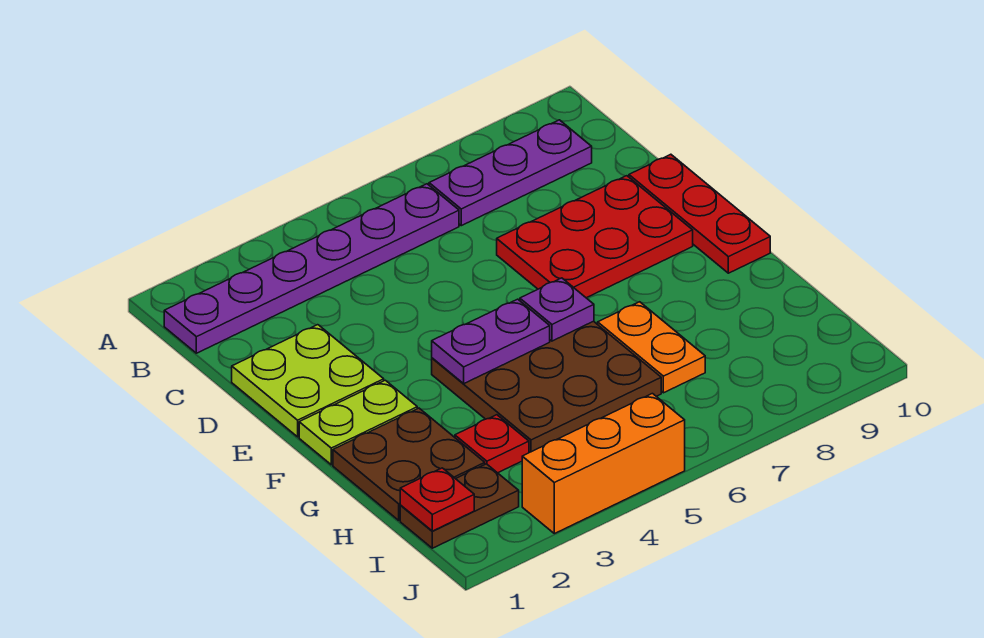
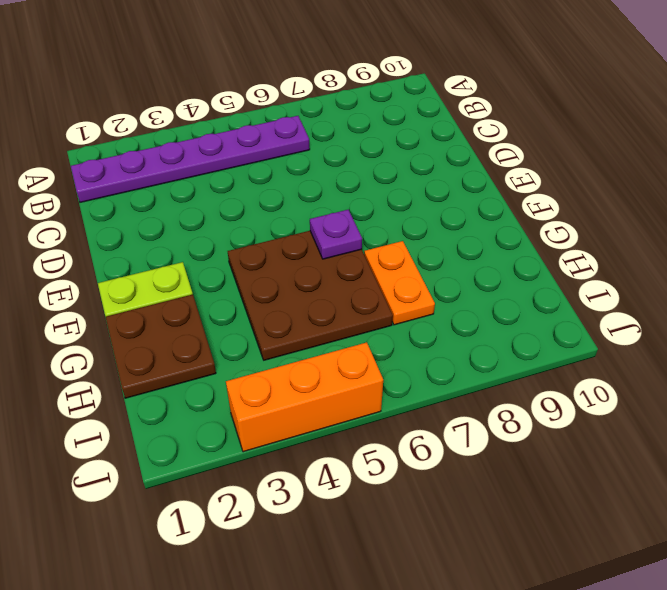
none -> purple plate B7:B9 level 1
none -> lime plate D1:E2 level 1
none -> red plate D7:E9 level 1

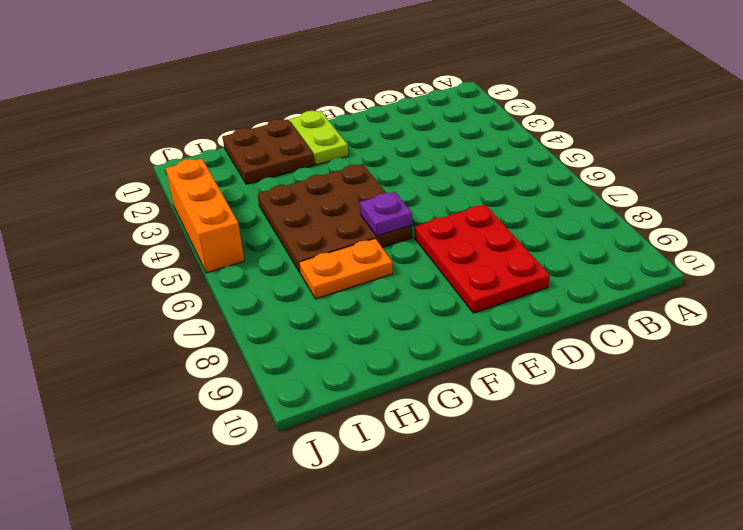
none -> purple plate B1:B6 level 1
none -> purple plate B7:B9 level 1
none -> lime plate D1:E2 level 1

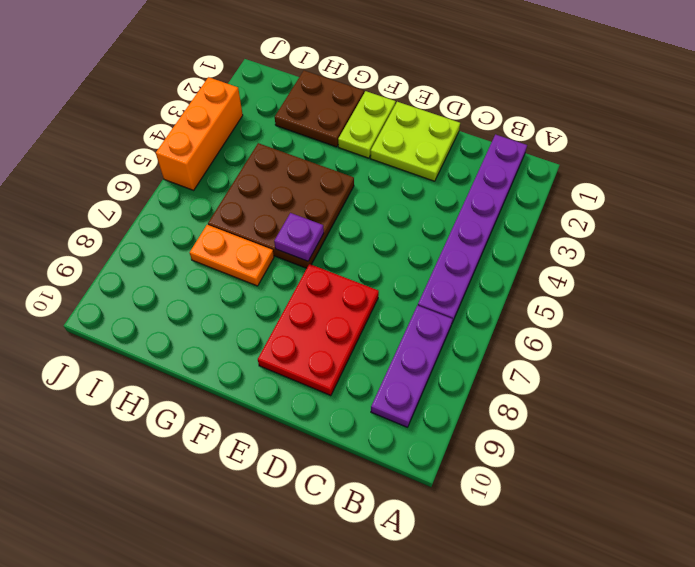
none -> red plate D10:F10 level 1
none -> red plate H3 level 1
none -> brown plate I1:I2 level 1

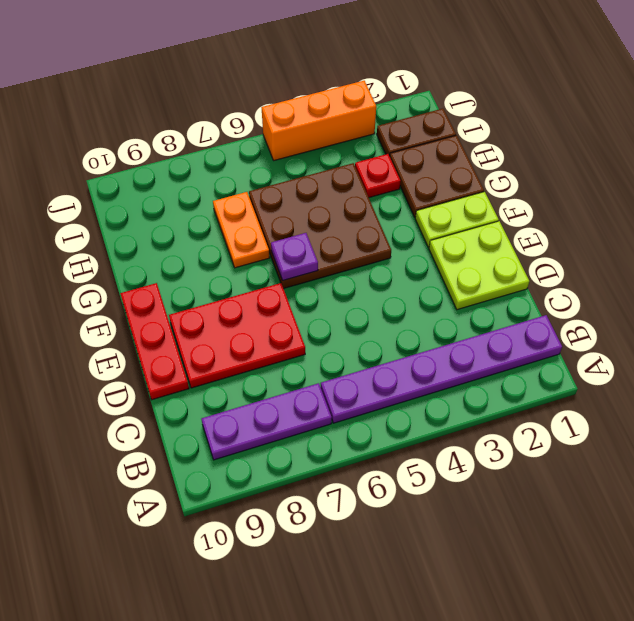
none -> purple plate F4:F5 level 2
none -> red plate I1 level 2

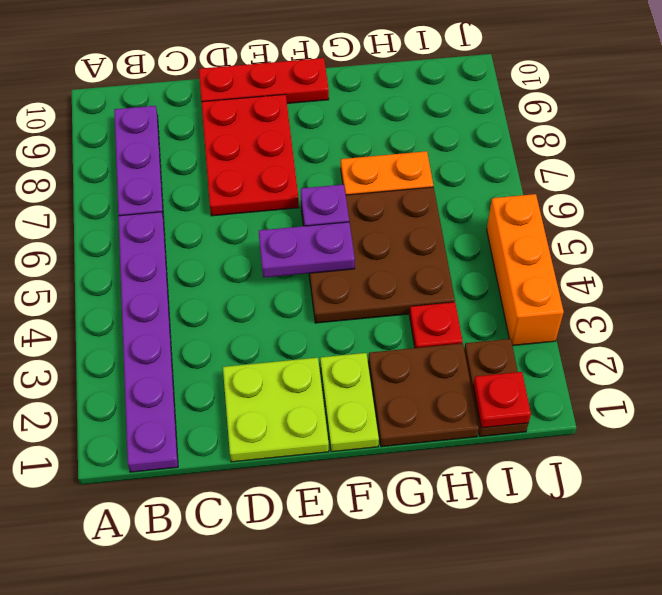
purple plate E5:F5 level 2 -> purple plate F4:F5 level 2

